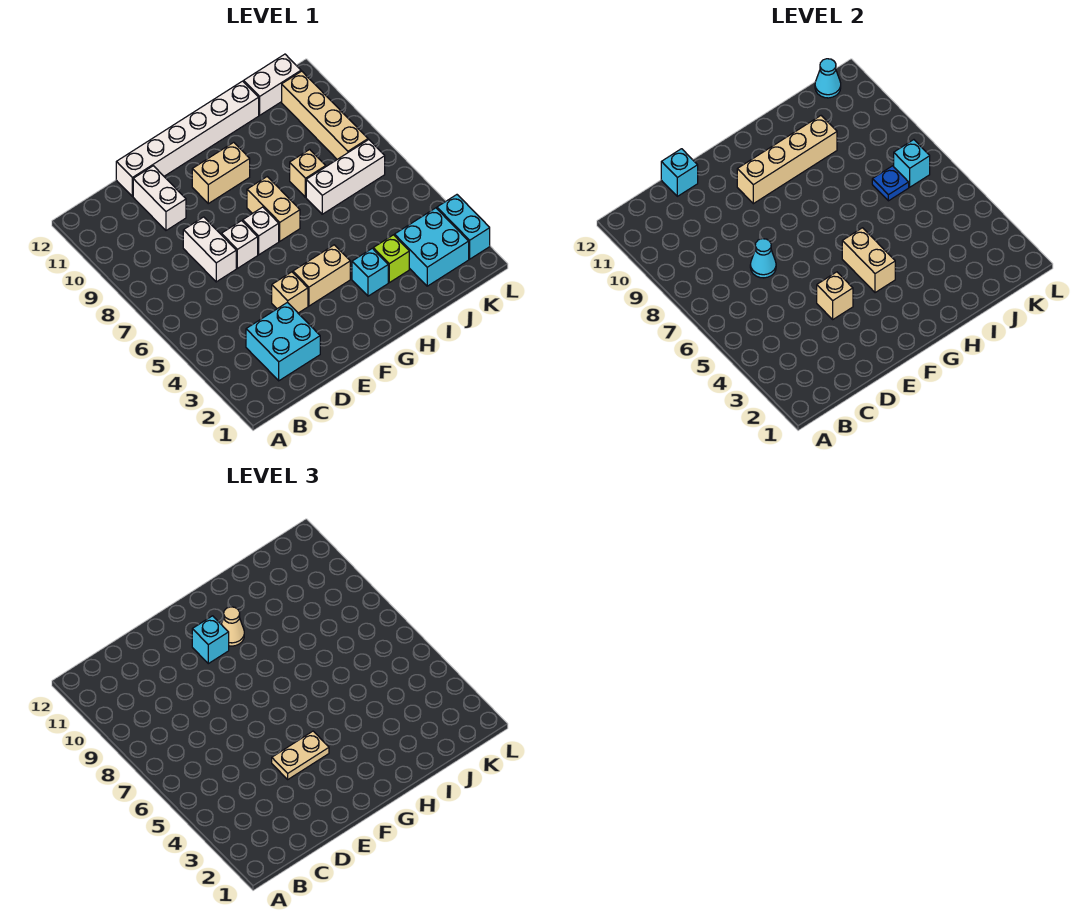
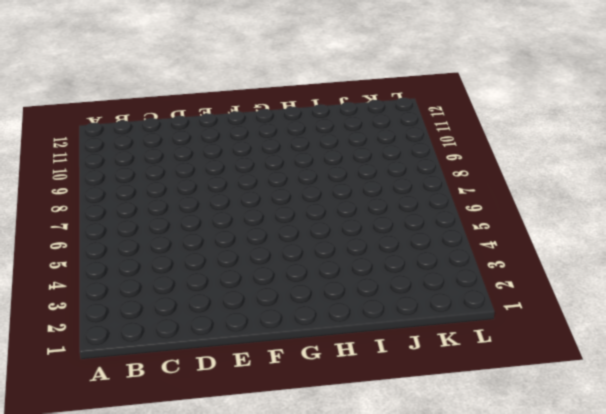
none -> cyan brick C2:D3 level 1
none -> white brick D7:D8 level 1
none -> white brick D10:D11 level 1

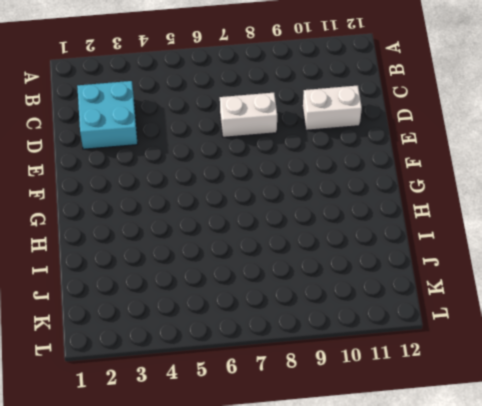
none -> white brick D12:I12 level 1
none -> tan brick E4 level 1
none -> white brick E7 level 1

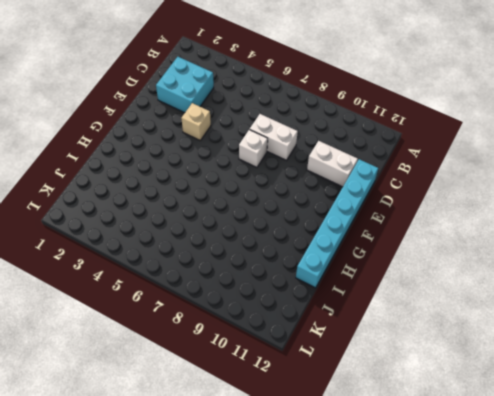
cyan brick D12:I12 level 1 -> white brick D12:I12 level 1
none -> tan brick F4:G4 level 1
none -> white brick F7 level 1
none -> tan brick F10:G10 level 1

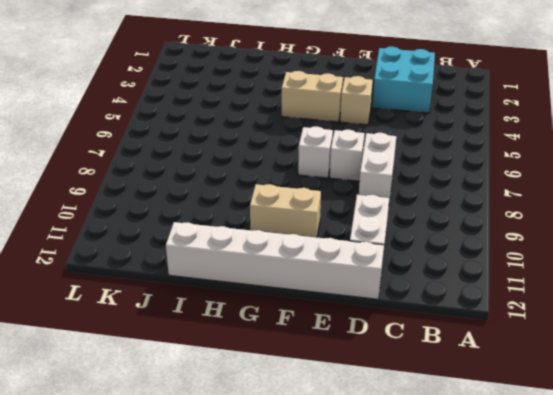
none -> tan brick G7:G8 level 1
none -> cyan brick H3 level 1
none -> lime brick I3 level 1

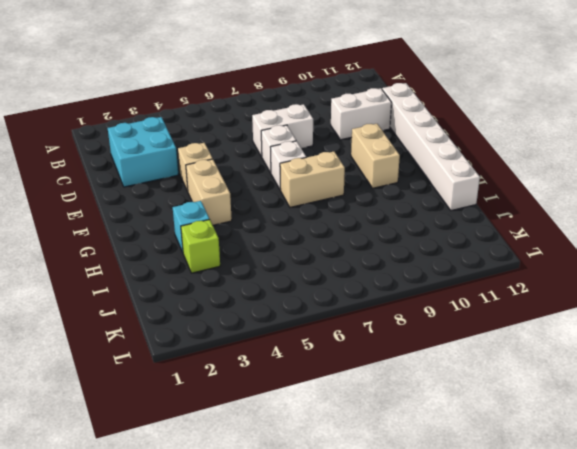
none -> white brick I7:K7 level 1
none -> tan brick I8 level 1
none -> cyan brick J2:K3 level 1

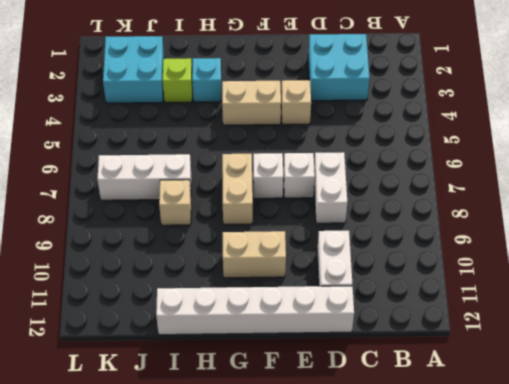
none -> white brick J12:K12 level 1
none -> tan brick K8:K11 level 1
none -> cyan brick L2:L3 level 1

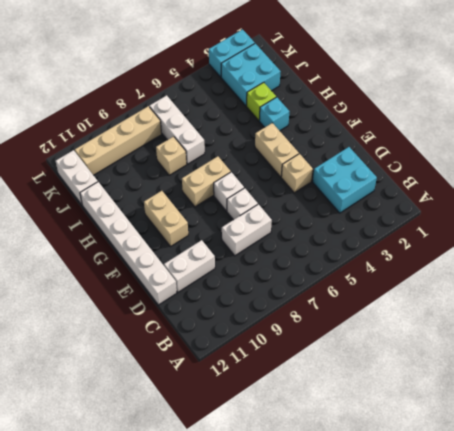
none -> cyan cone D7 level 2
none -> cyan brick D12 level 2
none -> tan brick E4 level 2

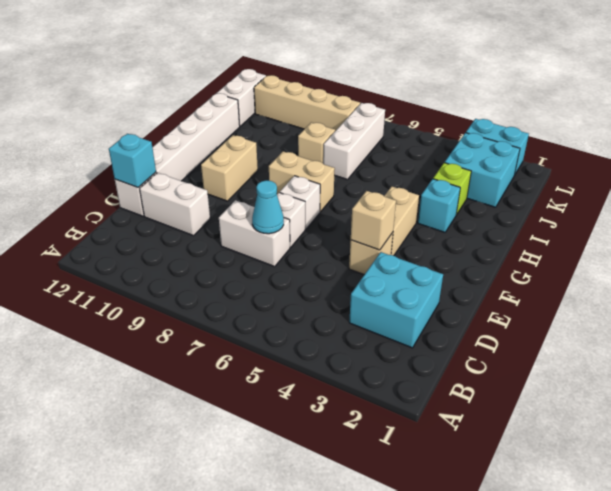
none -> tan brick F10:I10 level 2
none -> tan brick G4:G5 level 2
none -> blue plate J7 level 2

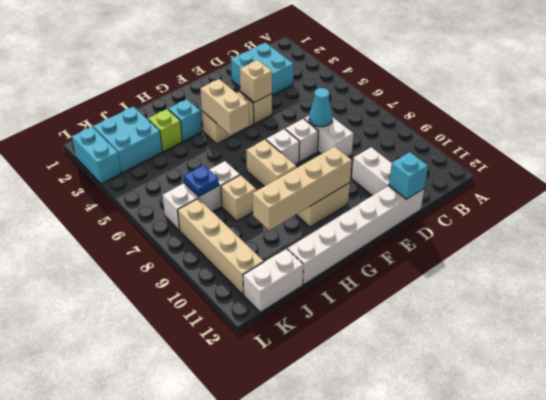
none -> cyan brick K7 level 2
none -> cyan cone K12 level 2
none -> tan plate E4:F4 level 3

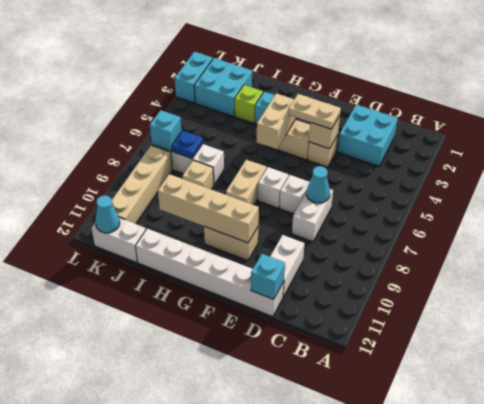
none -> cyan brick F10 level 3
none -> tan cone G10 level 3

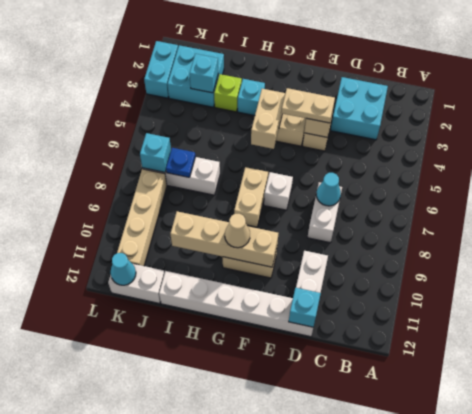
cyan brick J3 level 2 -> cyan brick F10 level 3
none -> white brick E7 level 1
none -> tan brick I8 level 1

